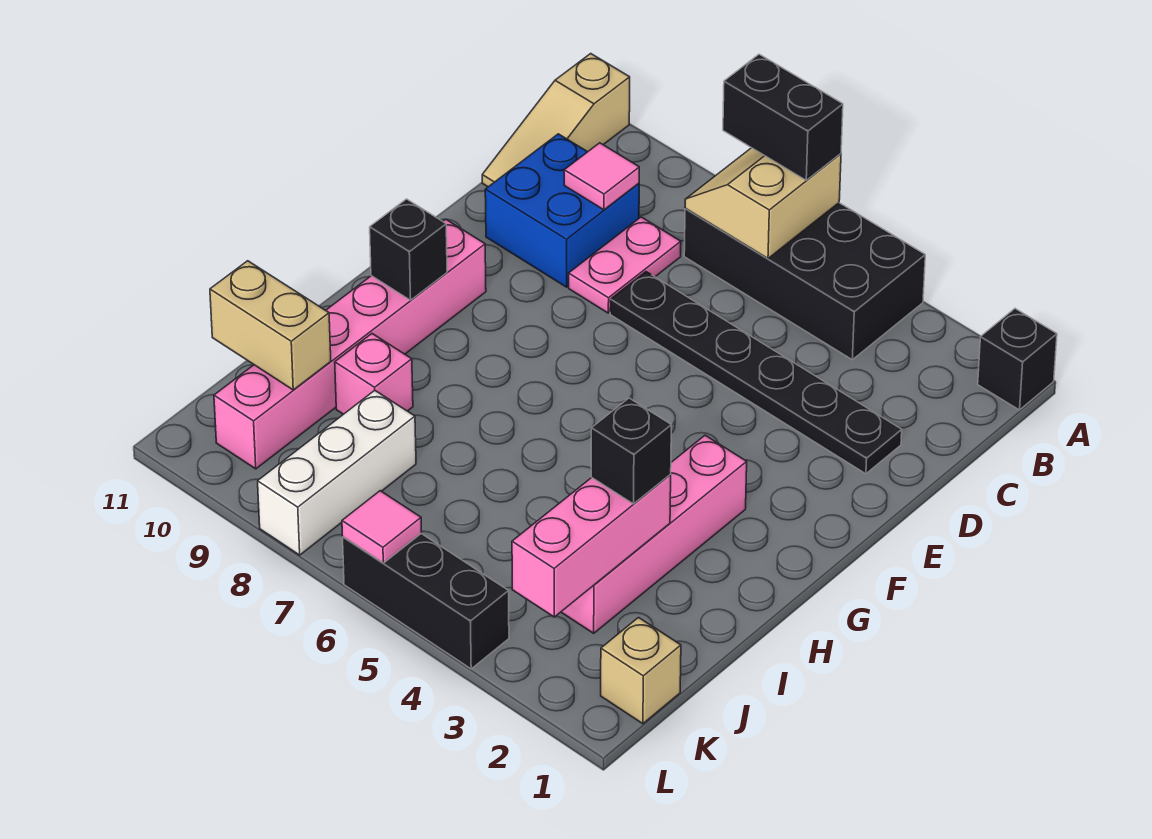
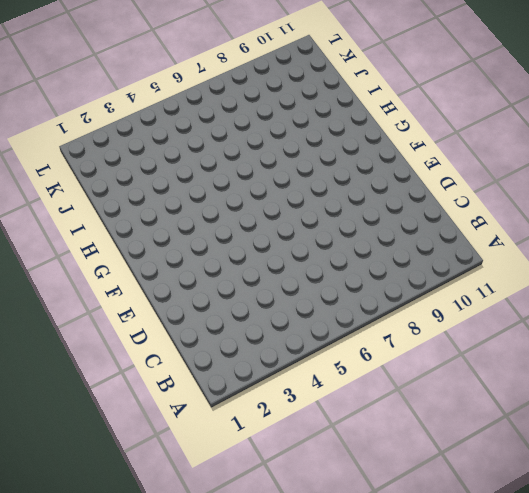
none -> black brick A1 level 1
none -> black brick A4:B7 level 1
none -> tan slope A11:C11 level 1 top A

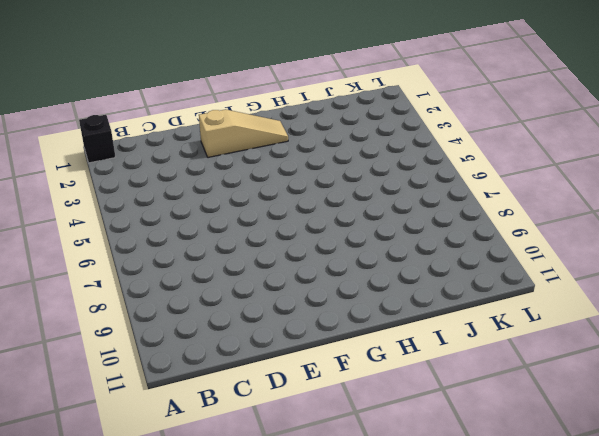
tan slope E2:G2 level 1 top E -> tan slope A11:C11 level 1 top A
none -> black brick A4:B7 level 1
none -> pink plate C8:D8 level 1
none -> blue brick C9:D10 level 1

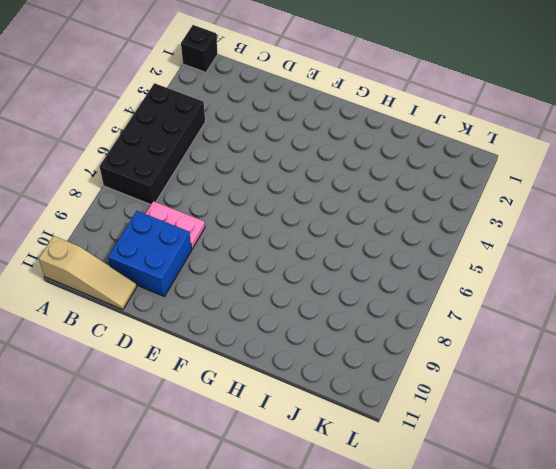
none -> black plate D2:D7 level 1
none -> pink brick F10:K10 level 1
none -> pink brick G3:J3 level 1

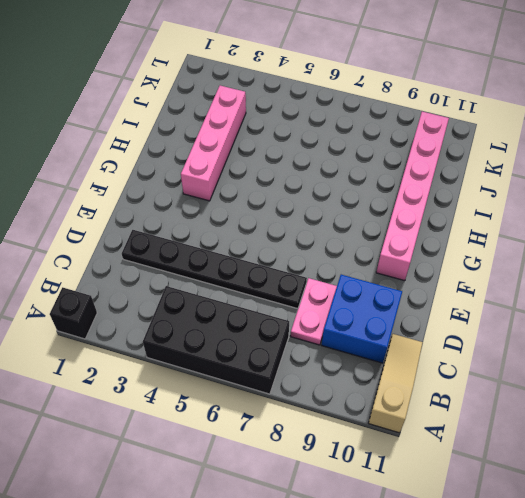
none -> pink brick I9 level 1
none -> white brick J8:L8 level 1
none -> tan brick K1 level 1

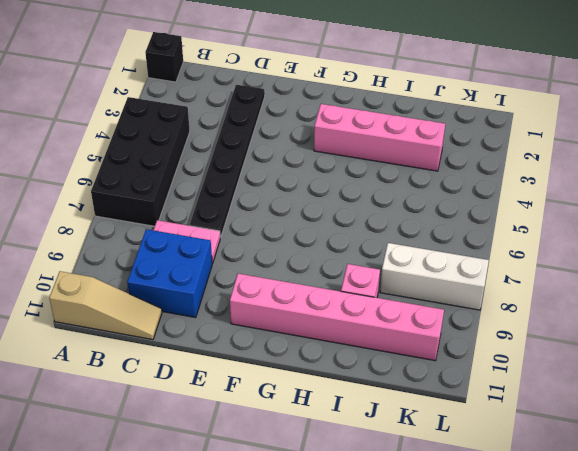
none -> tan brick K1 level 1
none -> black brick L4:L6 level 1
none -> tan slope A6:B7 level 2 top 6

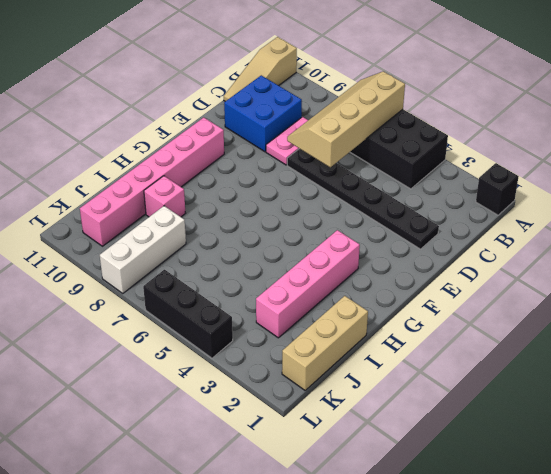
tan slope A6:D7 level 2 top 6 -> tan slope A6:B7 level 2 top 6
tan brick I1:K1 level 1 -> tan brick K1 level 1
none -> pink tile C9 level 2
none -> black brick G10 level 2
none -> pink brick I3:K3 level 2

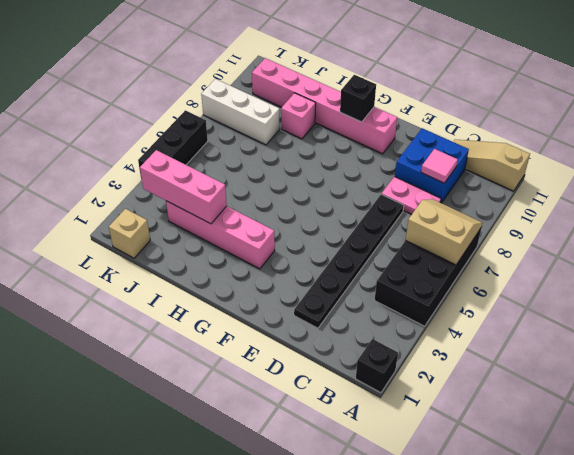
none -> tan brick J10:J11 level 2
none -> pink tile L6 level 2
none -> black brick A6:A7 level 3

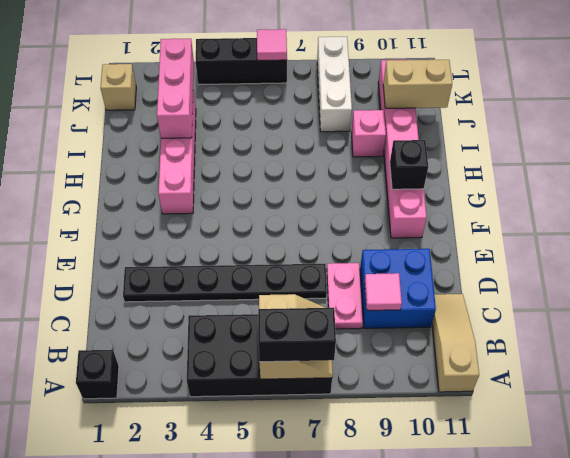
none -> black brick I3 level 3

